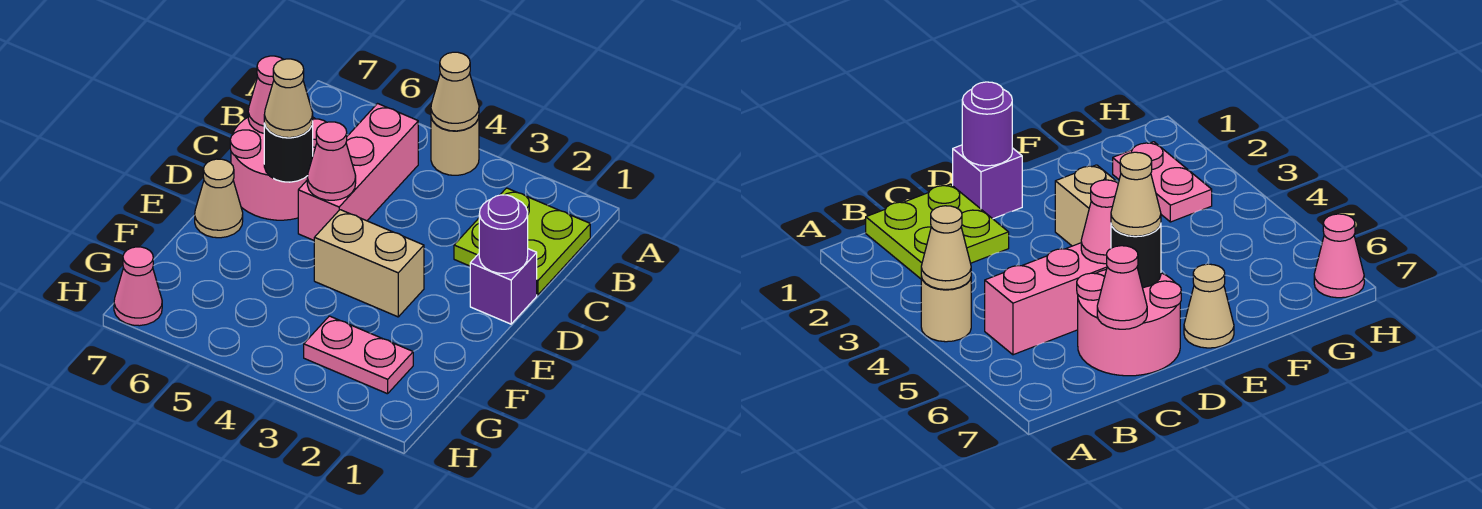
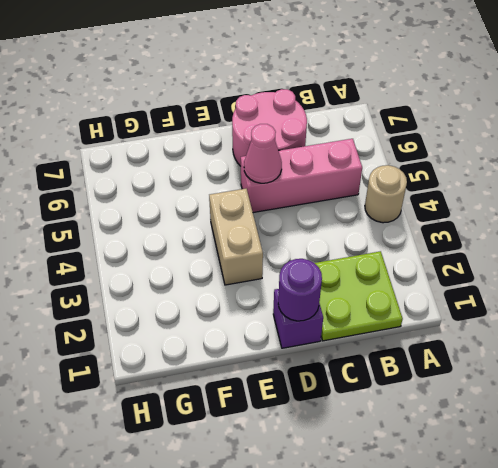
none -> tan cone E7 level 1
none -> pink plate G2:G3 level 1
none -> pink cone H7 level 1

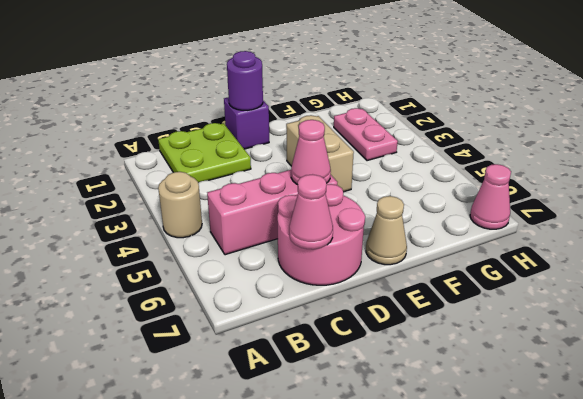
none -> tan cone A4 level 2
none -> black round brick D6 level 2
none -> tan cone D6 level 3

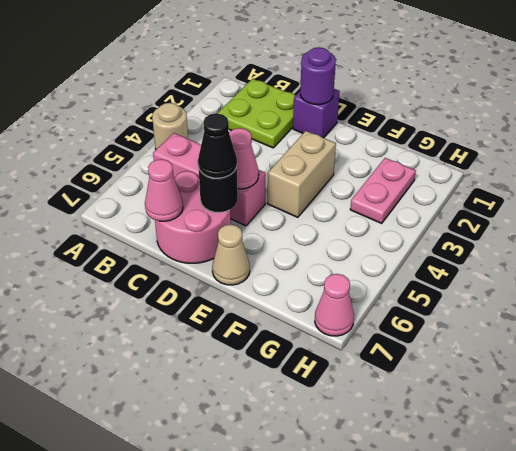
black cone D6 level 3 -> tan cone D6 level 3
none -> tan cone A4 level 2

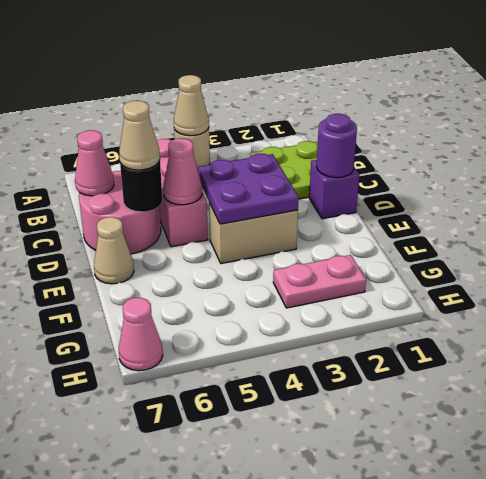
purple plate D3:E4 level 2 -> none

